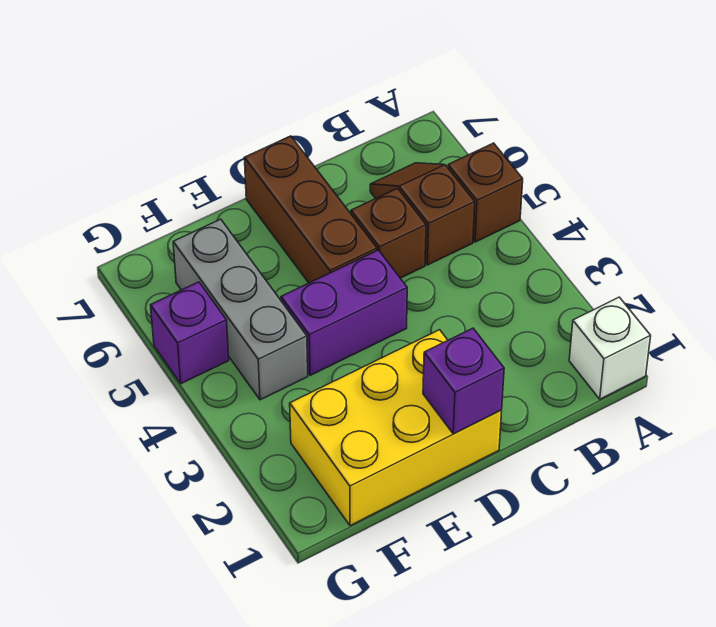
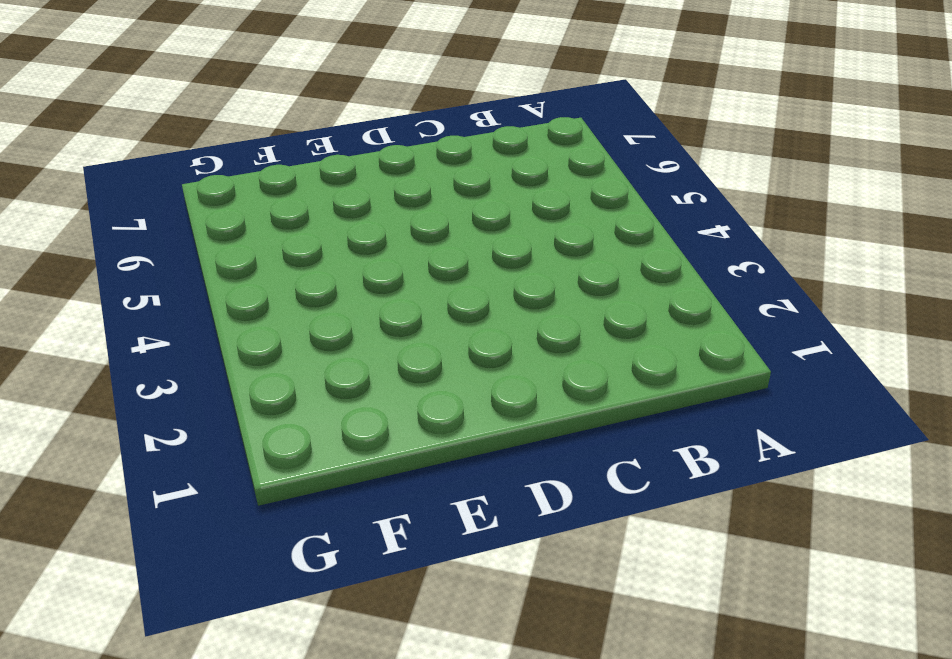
none -> white brick A1 level 1
none -> brown brick A5 level 1

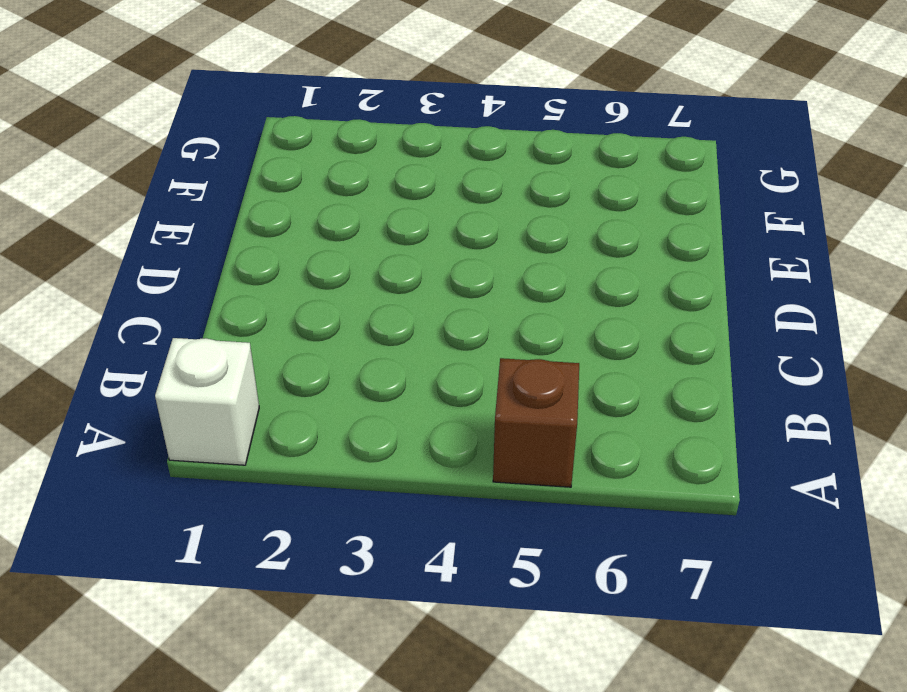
none -> brown slope B5:B6 level 1 top 5
none -> brown brick C5 level 1

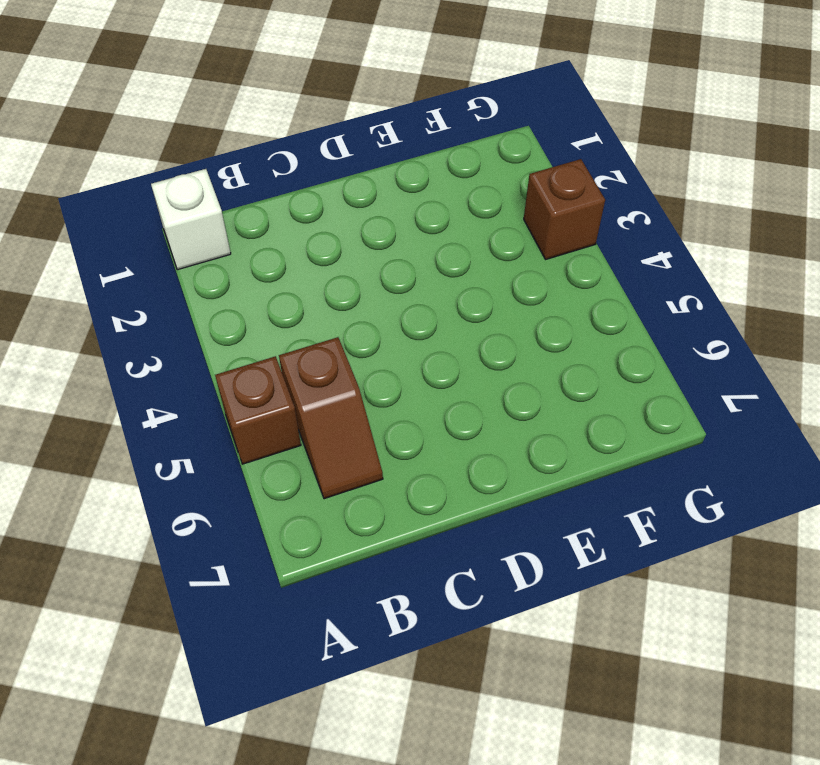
brown brick G3 level 1 -> brown brick C5 level 1
none -> yellow brick D1:F2 level 1
none -> purple brick D4:E4 level 1

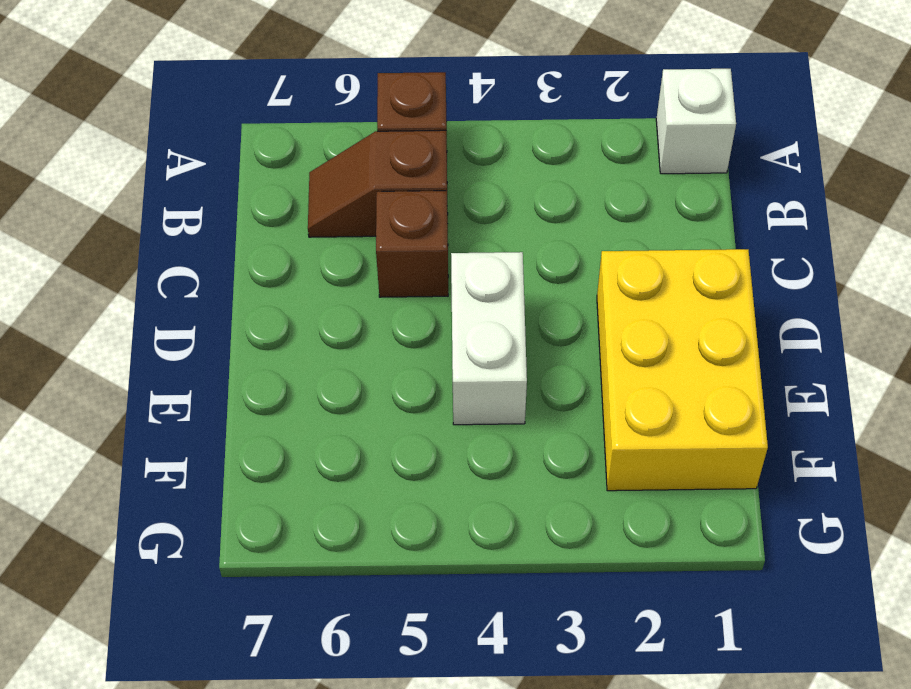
white brick D4:E4 level 1 -> purple brick D4:E4 level 1
none -> brown brick D5:D7 level 1
none -> grey brick F4:F6 level 1

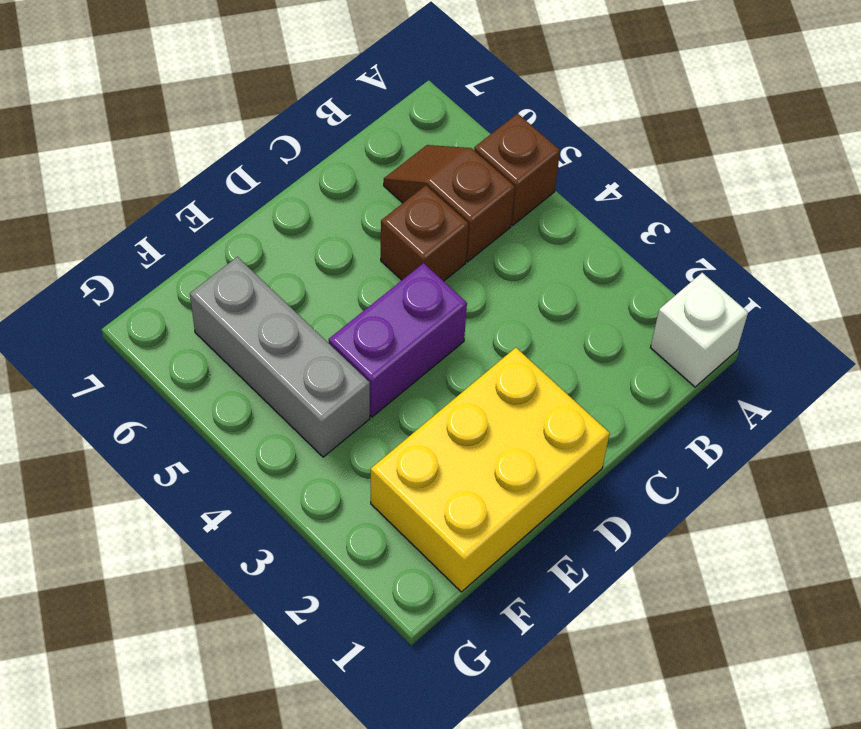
none -> brown brick D5:D7 level 1
none -> purple brick G5 level 1

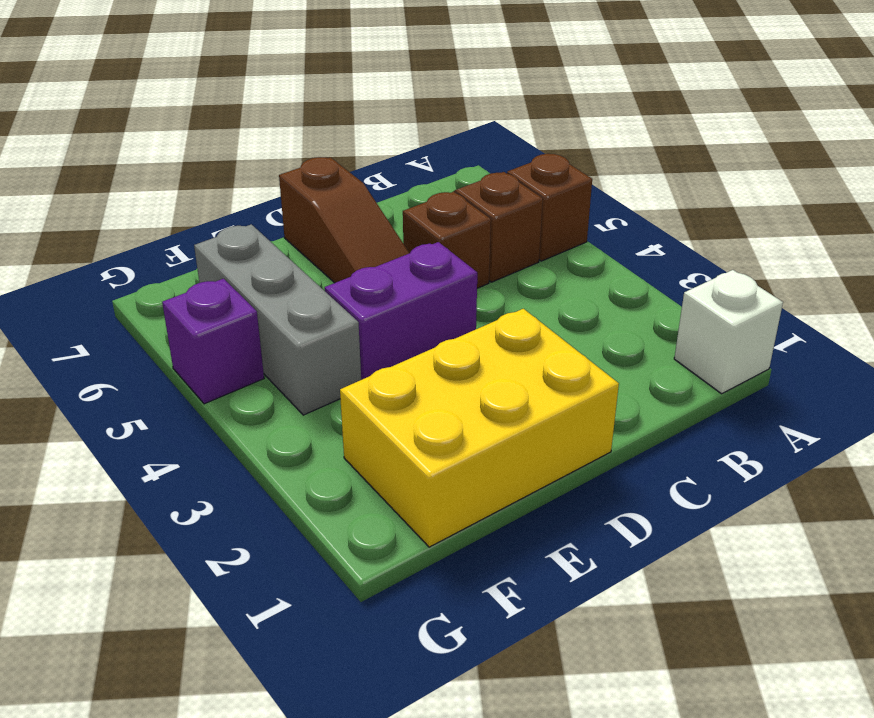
brown slope D5:D7 level 1 top 7 -> brown brick D5:D7 level 1
none -> purple brick D1 level 2

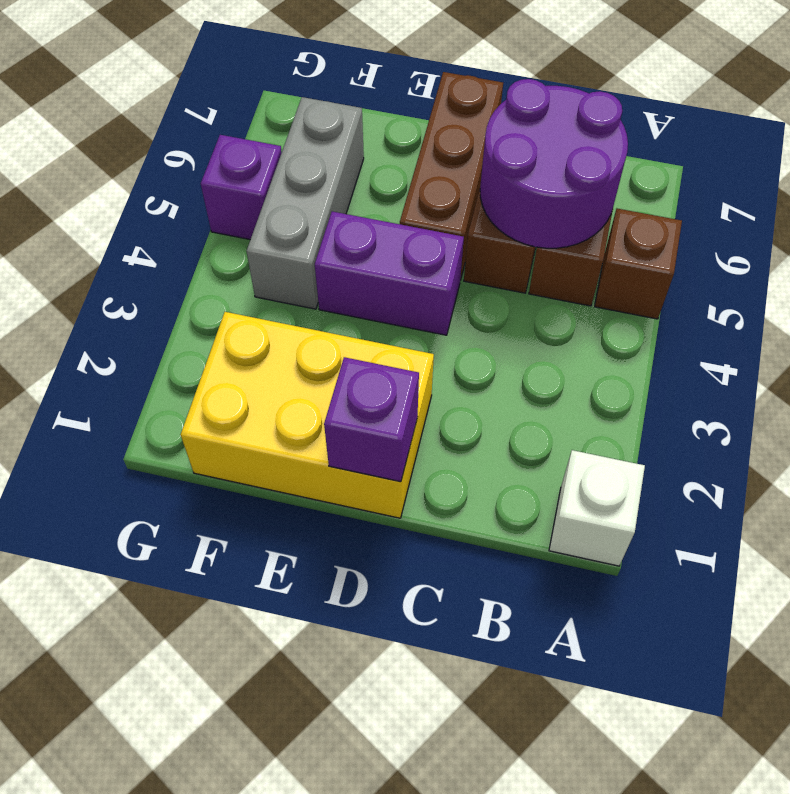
purple round brick B5:C6 level 2 -> none

